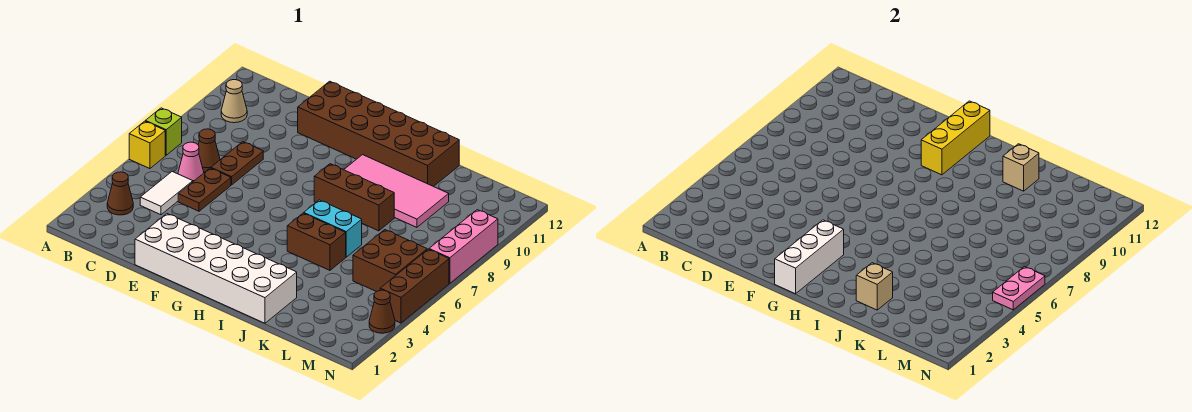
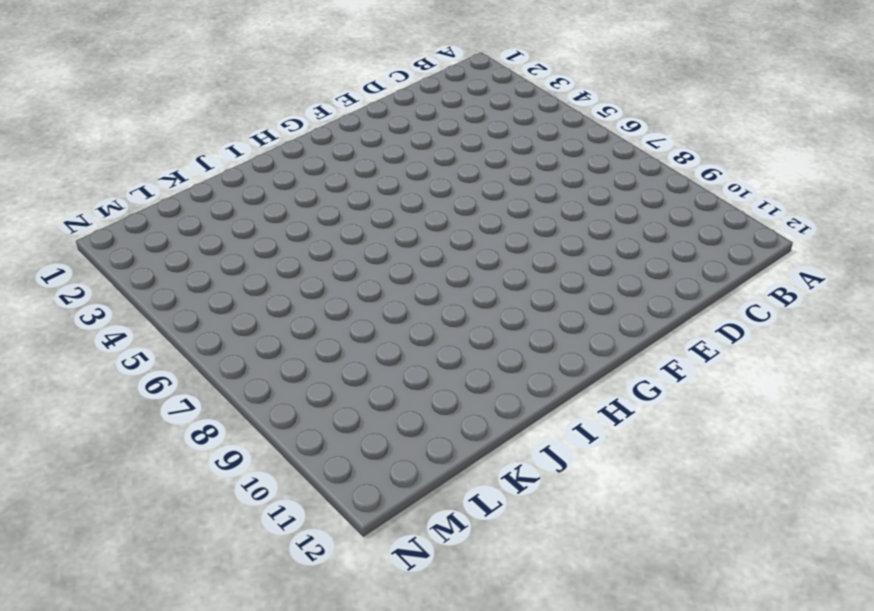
none -> yellow brick A6 level 1
none -> lime brick A7 level 1
none -> brown cone B3 level 1

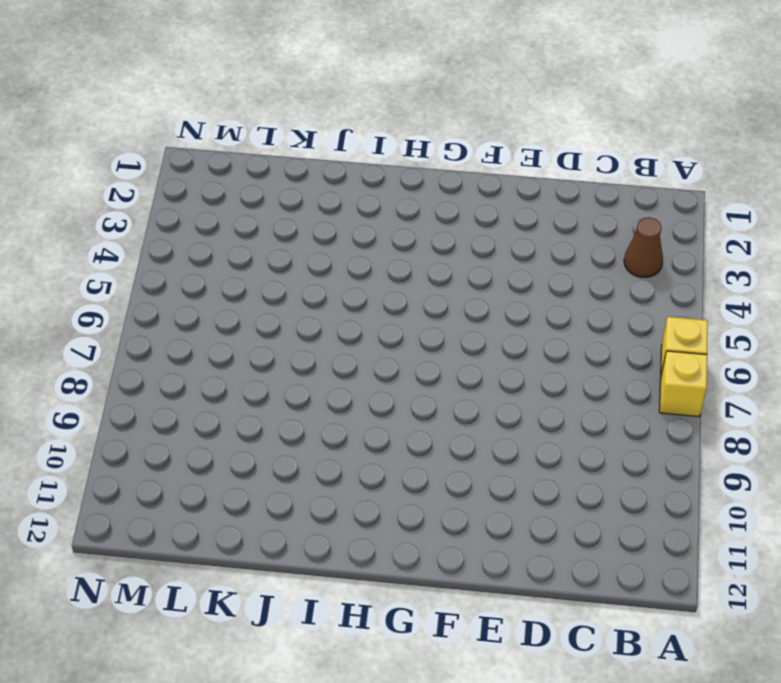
yellow brick A7 level 1 -> lime brick A7 level 1
none -> tan cone B10 level 1
none -> white tile C4:C5 level 1
none -> pink cone C6 level 1

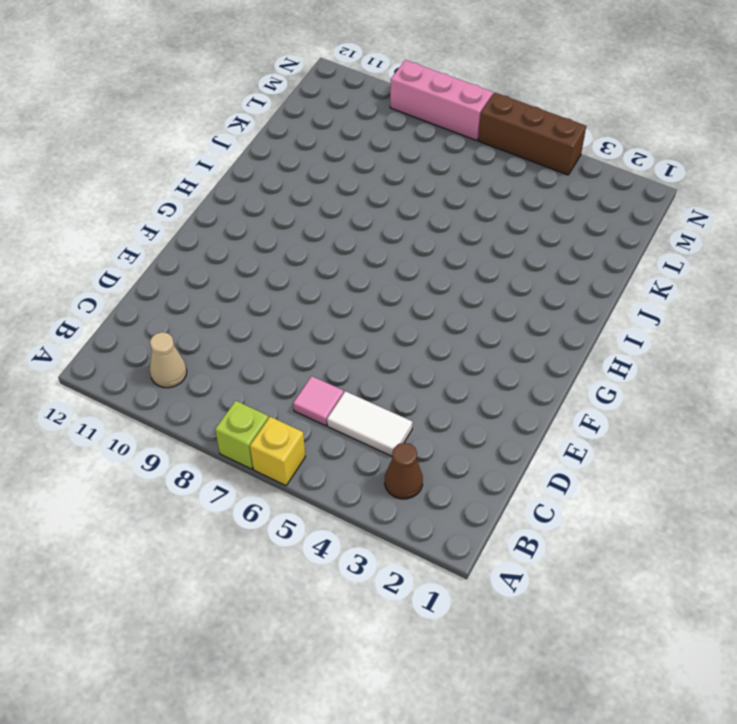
pink tile C6 level 1 -> pink cone C6 level 1
none -> brown cone C7 level 1
none -> brown plate D5:D6 level 1
none -> brown plate D7:D8 level 1

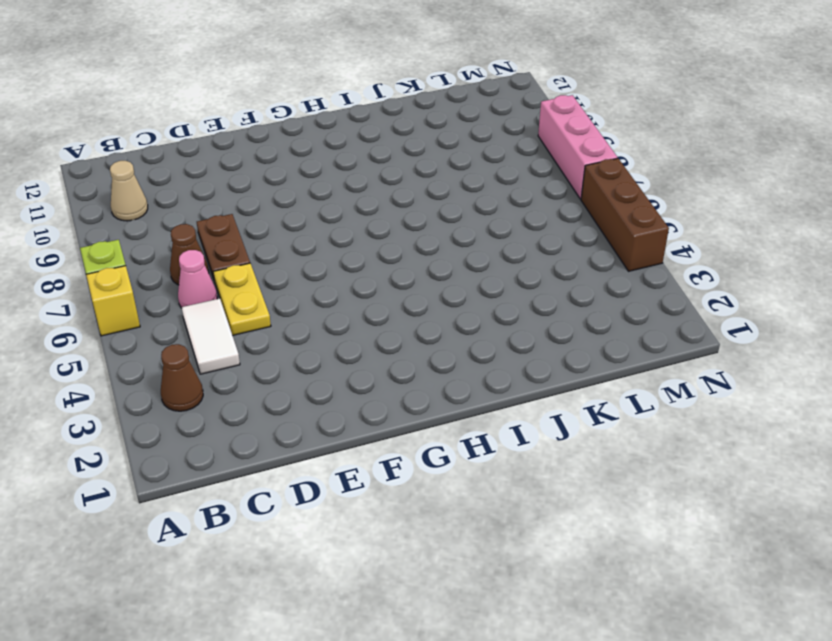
yellow plate D5:D6 level 1 -> brown plate D5:D6 level 1
none -> white brick E1:J2 level 1
none -> brown brick E11:J12 level 1
none -> brown brick H8:J8 level 1

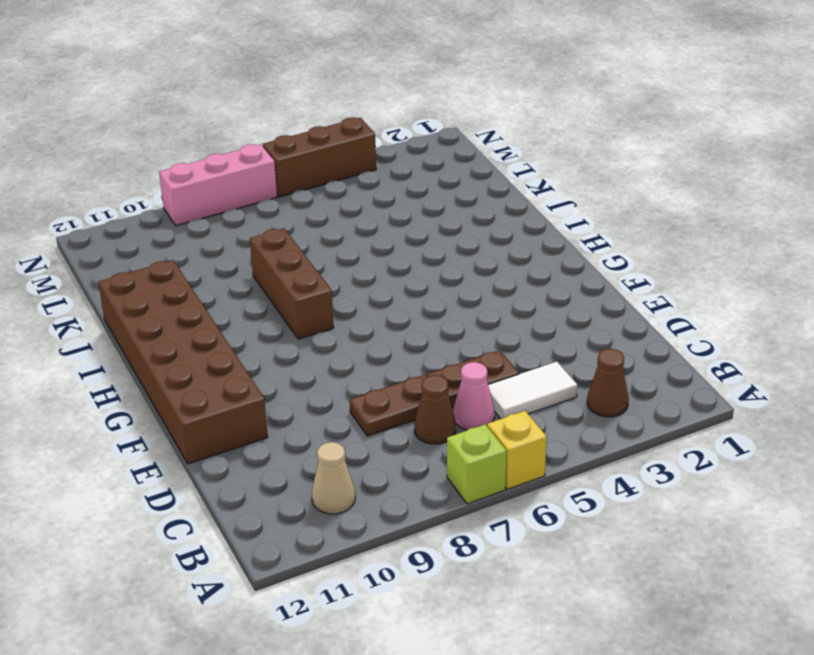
none -> white brick E1:J2 level 1
none -> pink tile H9:K10 level 1
none -> brown brick I5:J5 level 1

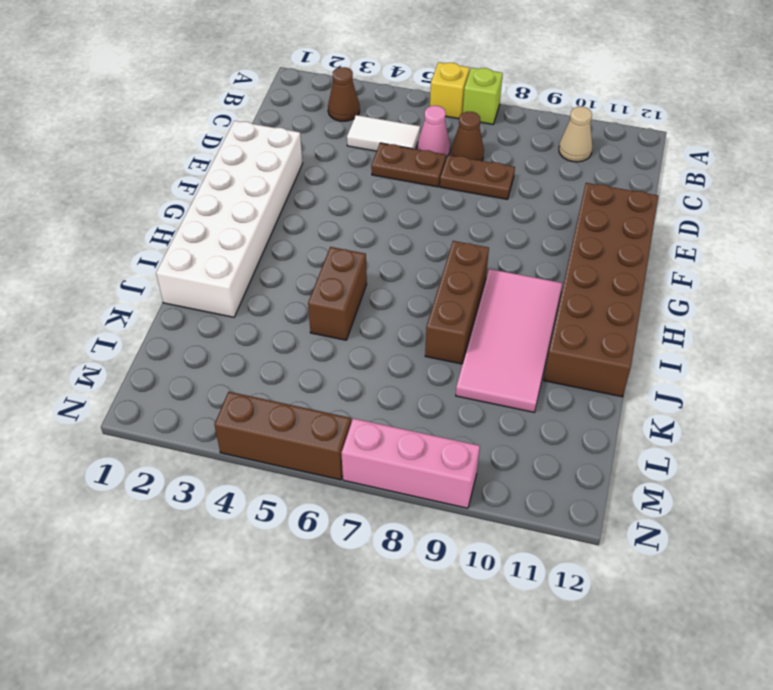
none -> cyan brick I6:J6 level 1
none -> brown brick L5:M6 level 1
none -> brown cone N3 level 1

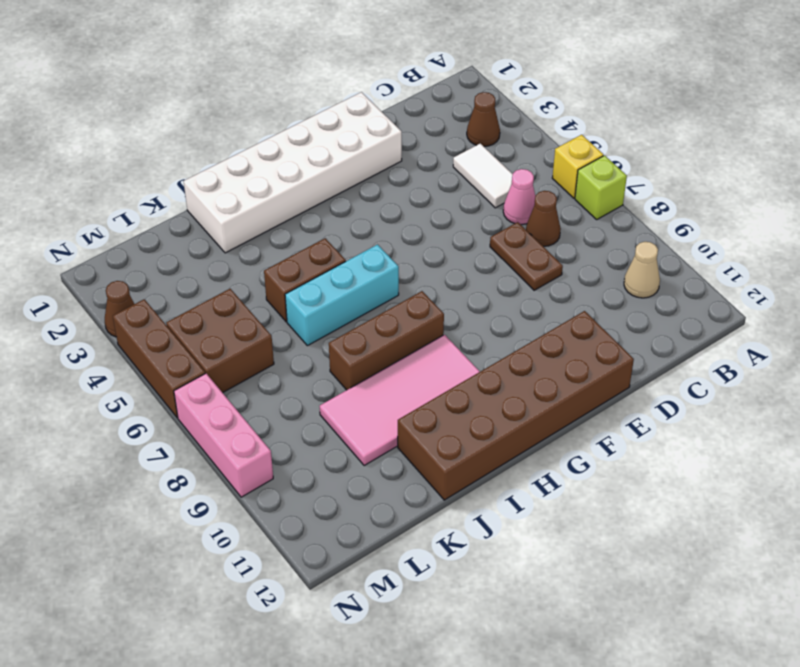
cyan brick H6:J6 level 1 -> cyan brick I6:J6 level 1
none -> brown plate D5:D6 level 1
none -> white brick G1:G3 level 2
none -> yellow brick G10:G12 level 2

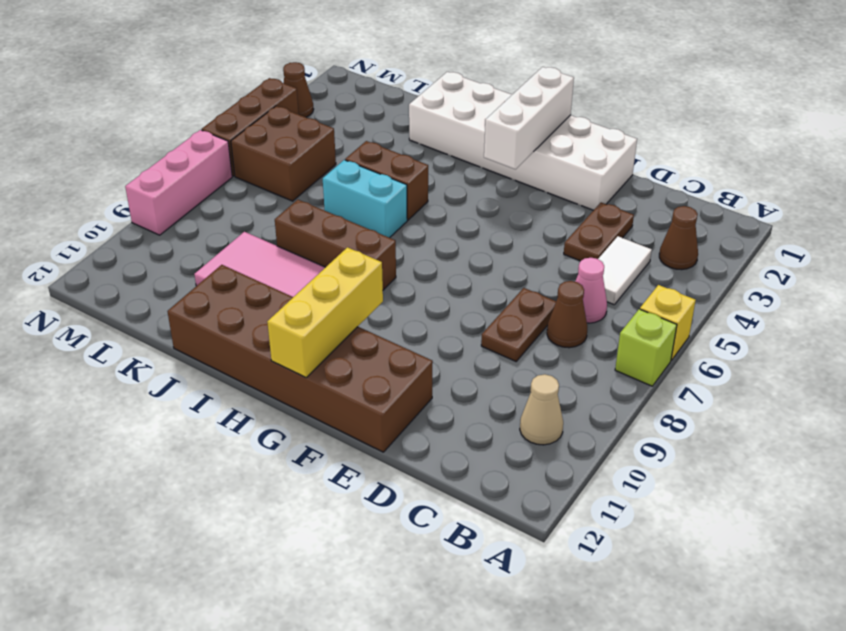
brown plate D3:D4 level 1 -> brown plate D5:D6 level 1
none -> tan brick J2 level 2
none -> tan brick J11 level 2
none -> pink plate N5:N6 level 2

